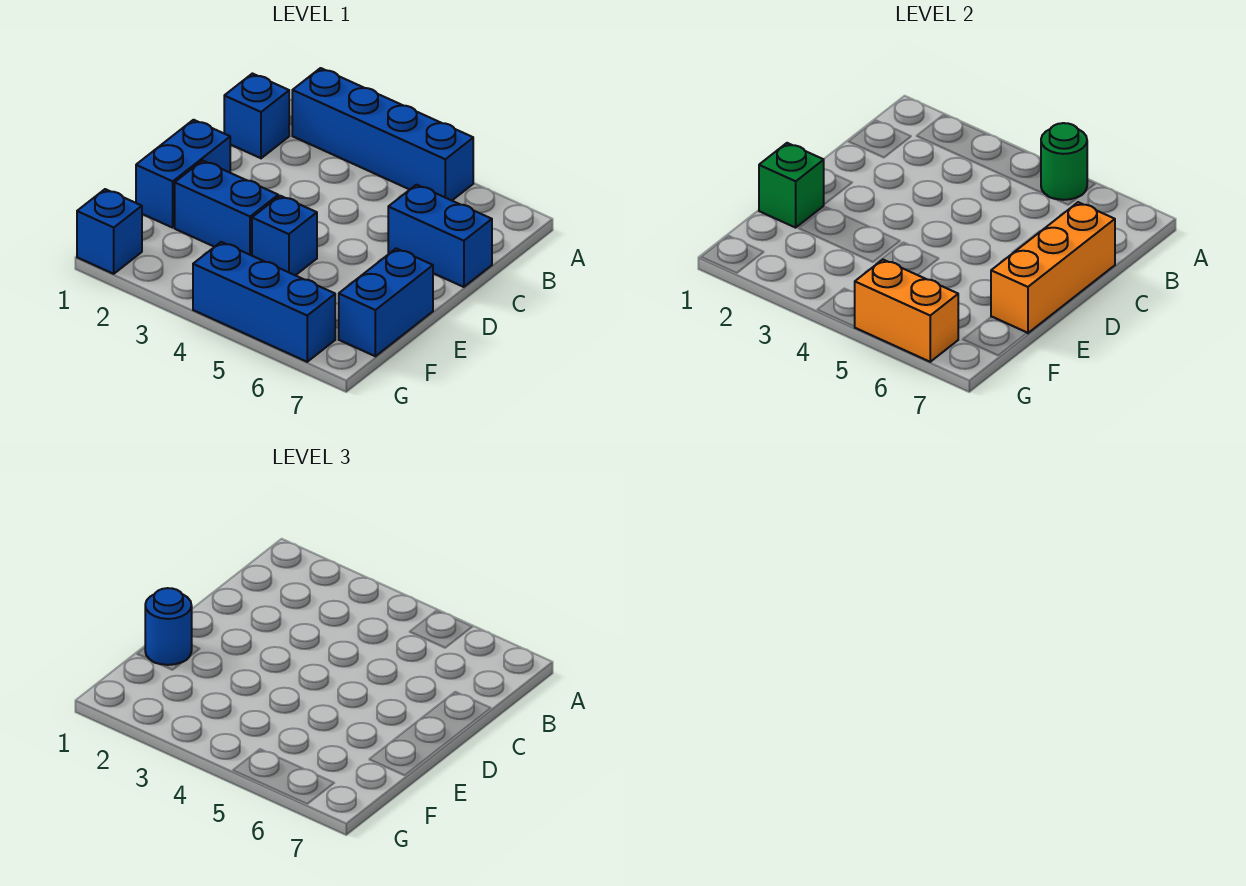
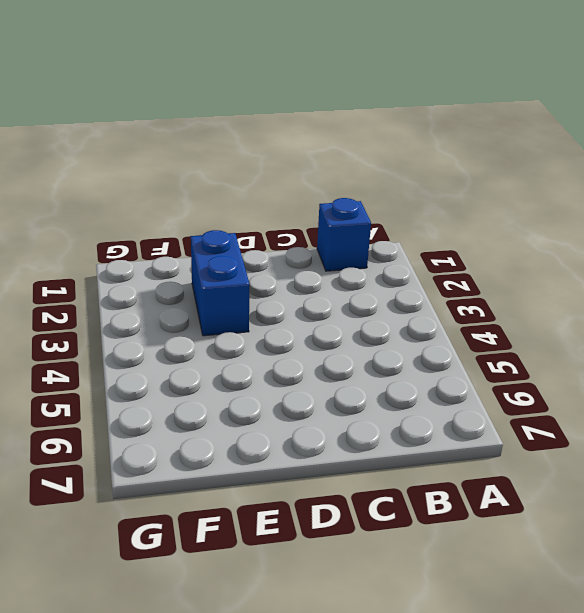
none -> blue brick A2:A5 level 1
none -> blue brick C6:C7 level 1
none -> blue brick D1:E1 level 1

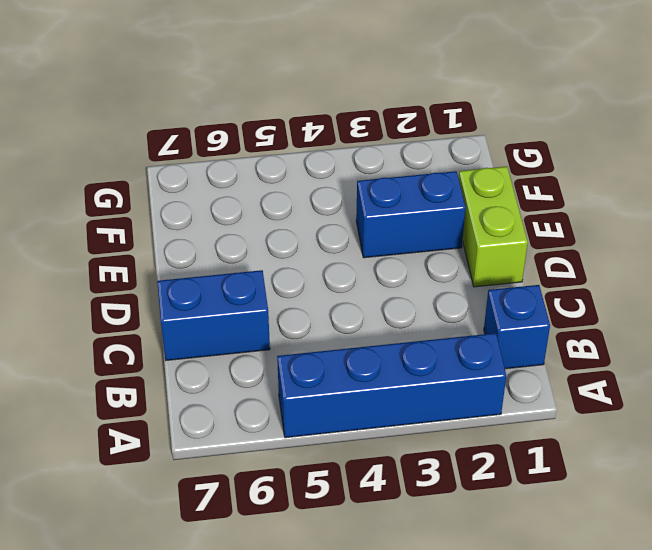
lime brick D1:E1 level 1 -> blue brick D1:E1 level 1
none -> blue brick E4 level 1
none -> blue brick E7:F7 level 1
none -> blue brick G1 level 1

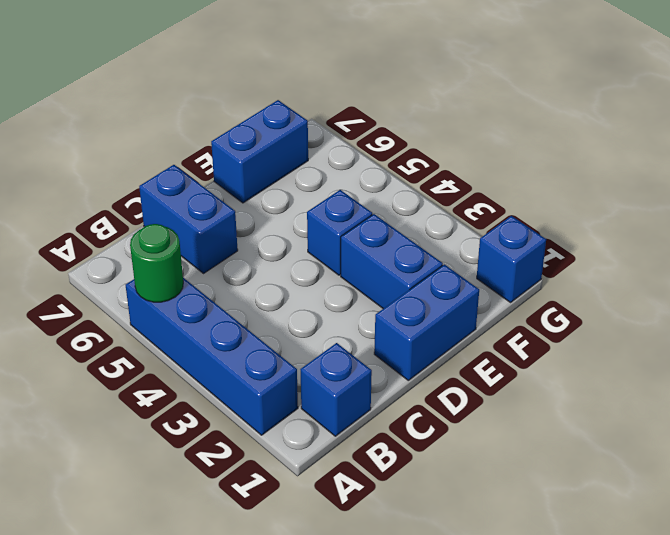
none -> blue brick G4:G6 level 1
none -> orange brick C7:E7 level 2
none -> green brick E1 level 2

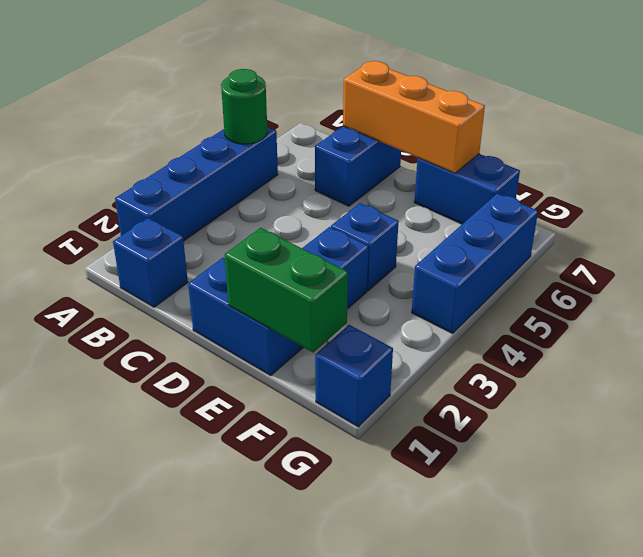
green brick E1:F1 level 2 -> green brick E1 level 2
none -> orange brick G5:G6 level 2
none -> blue round brick E1 level 3

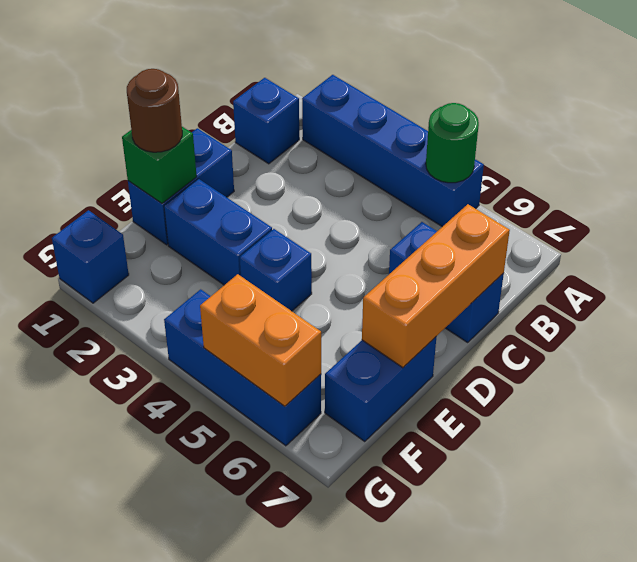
brown round brick E1 level 3 -> blue round brick E1 level 3

